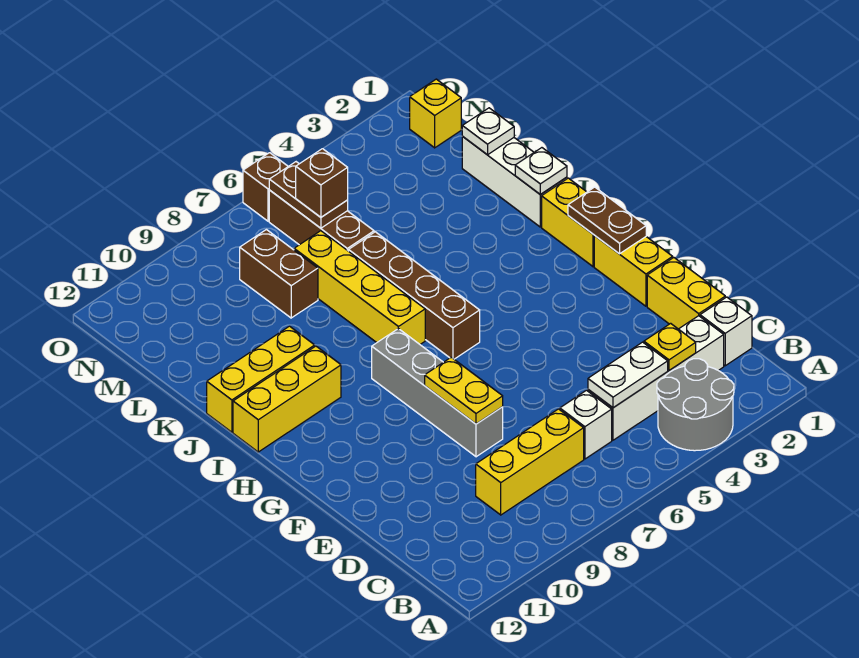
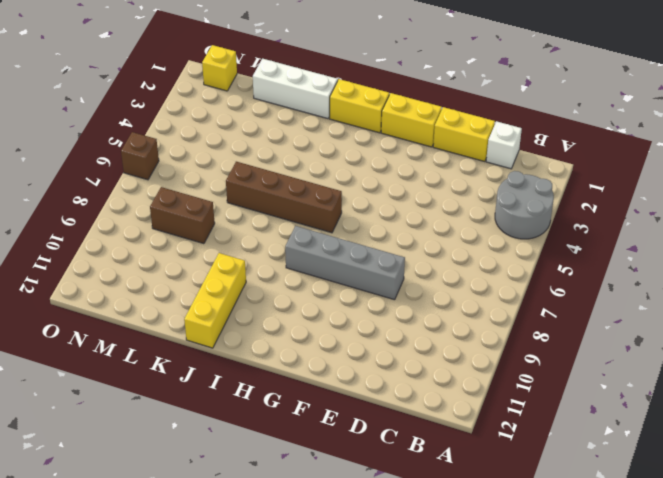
none -> white brick C2:C5 level 1
none -> white brick C6 level 1
none -> yellow brick C7:C9 level 1

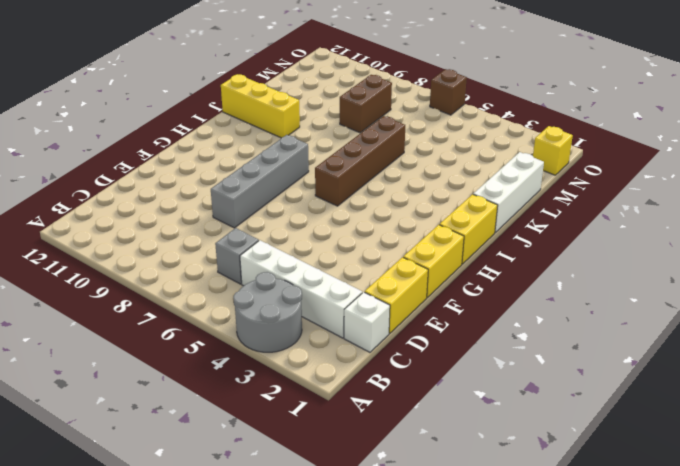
grey brick C6 level 1 -> white brick C6 level 1
none -> yellow brick C7:C9 level 1
none -> yellow brick I7:L7 level 1
none -> yellow brick I10:I12 level 1

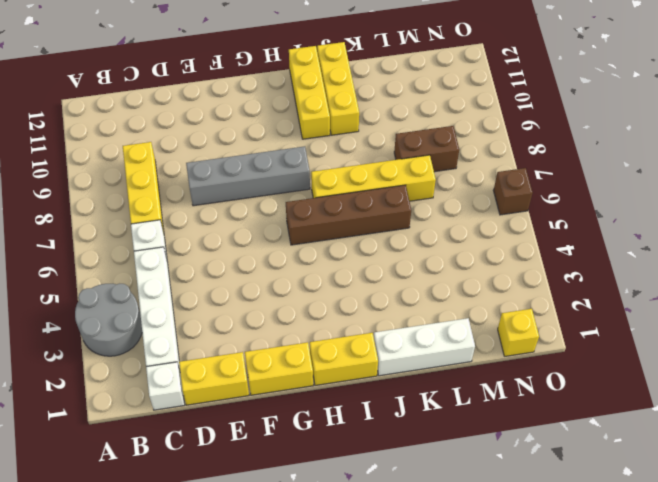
none -> brown brick L6:N6 level 1
none -> yellow plate C3 level 2
none -> white plate C4:C5 level 2

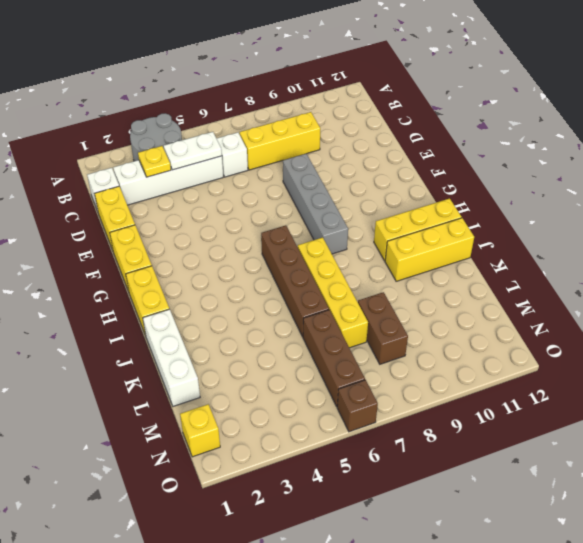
none -> yellow plate E8:F8 level 2
none -> brown plate G1:H1 level 2
none -> white plate J1 level 2

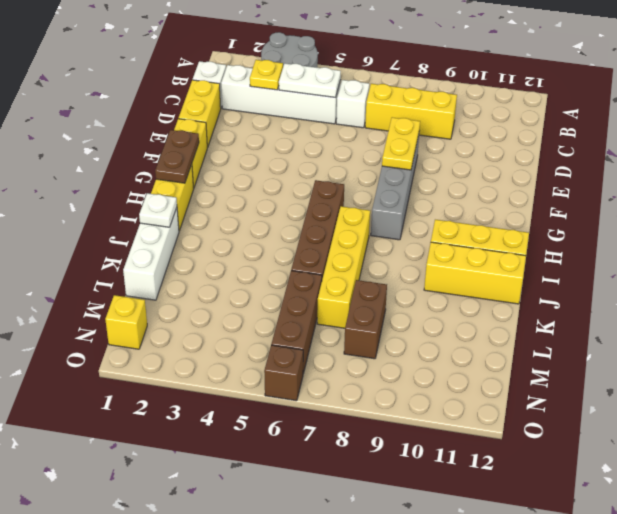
none -> white plate L1 level 2
none -> brown plate M6:N6 level 2
none -> brown brick M6 level 3

